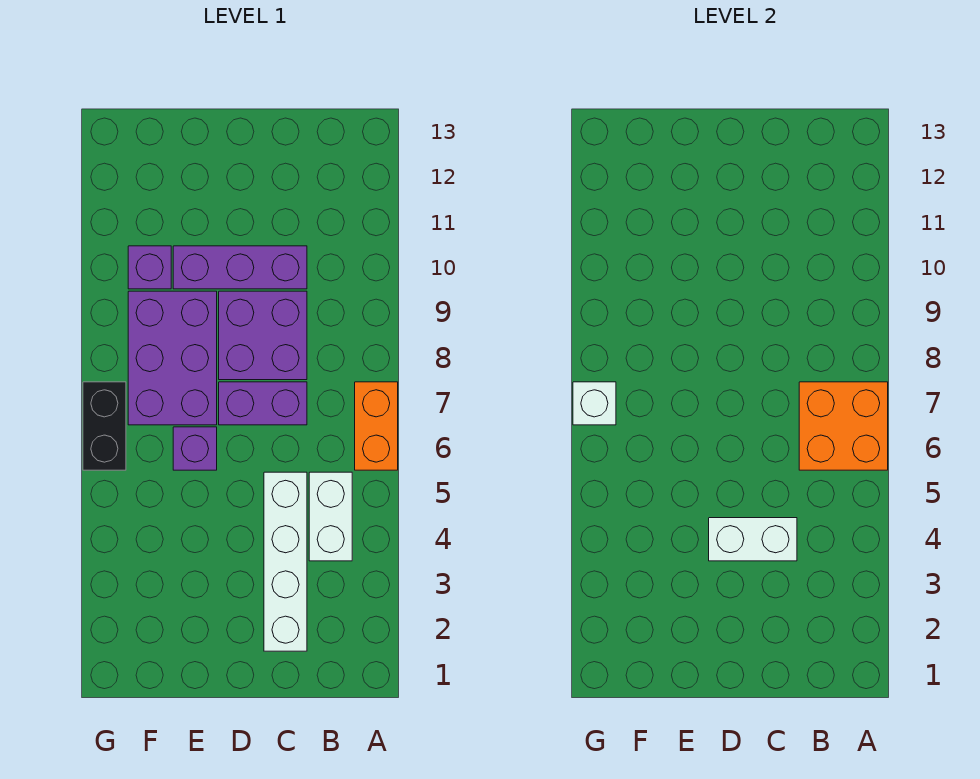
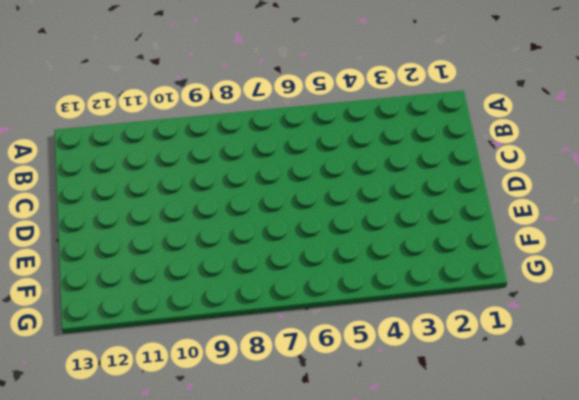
none -> orange brick A6:A7 level 1
none -> white brick B4:B5 level 1
none -> white brick C2:C5 level 1

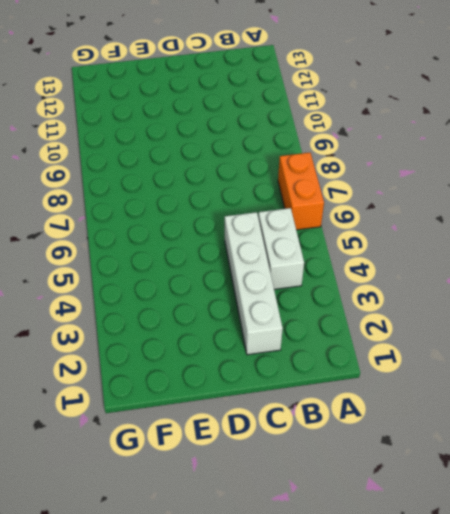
none -> purple brick C7:D7 level 1
none -> purple brick C8:D9 level 1
none -> purple brick C10:E10 level 1

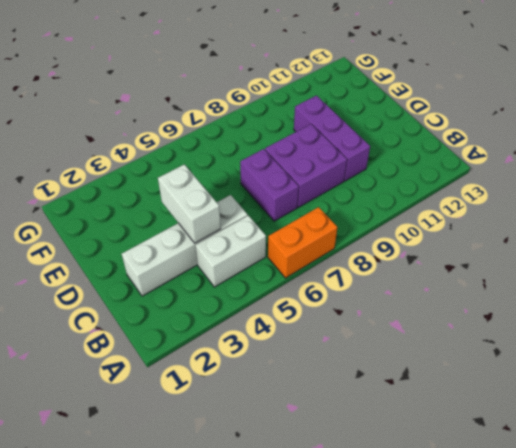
none -> purple brick E6 level 1
none -> purple brick E7:F9 level 1
none -> purple brick F10 level 1

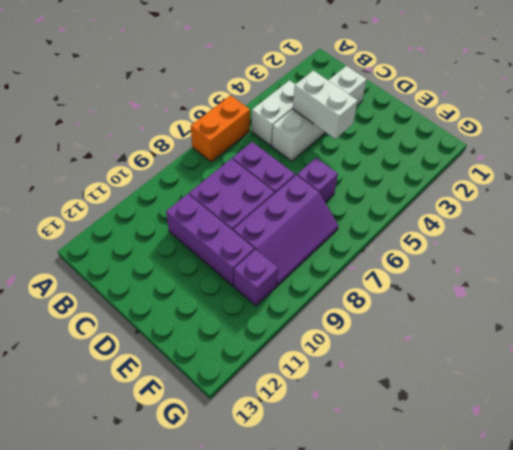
purple slope E7:F9 level 1 top E -> purple brick E7:F9 level 1
none -> black brick G6:G7 level 1
none -> orange brick A6:B7 level 2
none -> white brick G7 level 2

